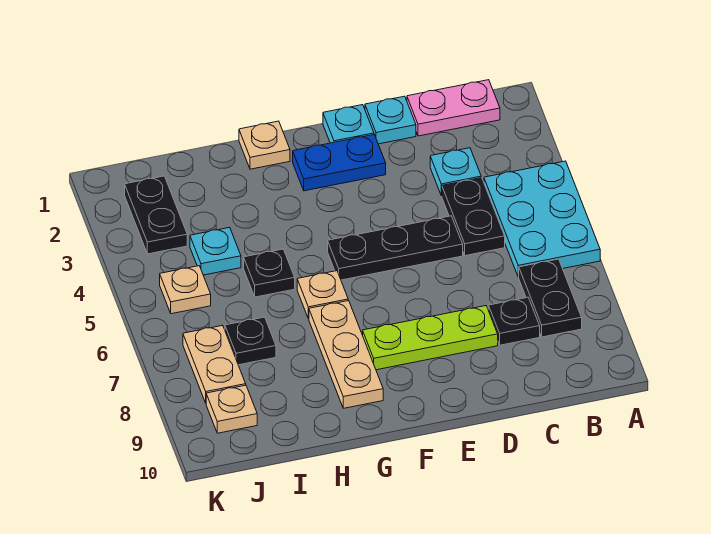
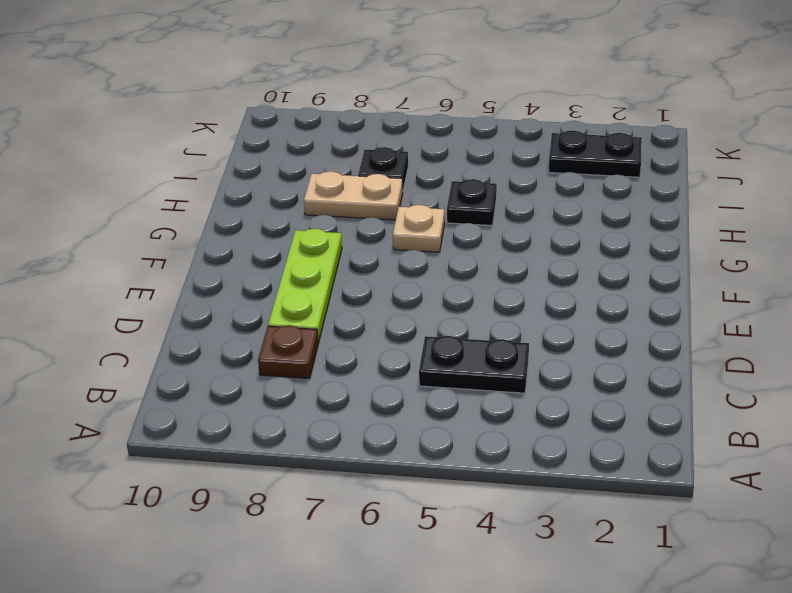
brown plate C8 level 1 -> black plate C8 level 1
tan plate H7:H8 level 1 -> tan plate J7:J8 level 1
none -> cyan plate A4:B6 level 1
none -> pink plate B1:C1 level 1
none -> black plate B7:B8 level 1

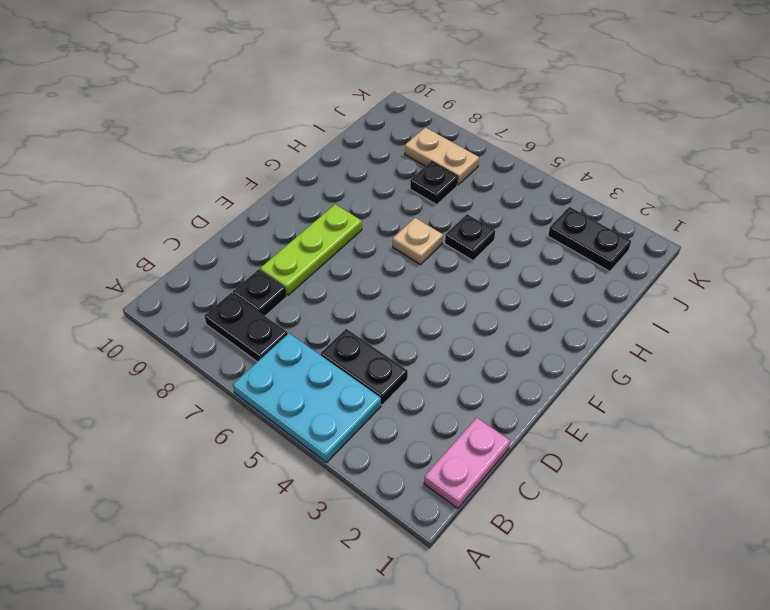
none -> cyan plate C3 level 1
none -> cyan plate D1 level 1
none -> black plate D5:F5 level 1

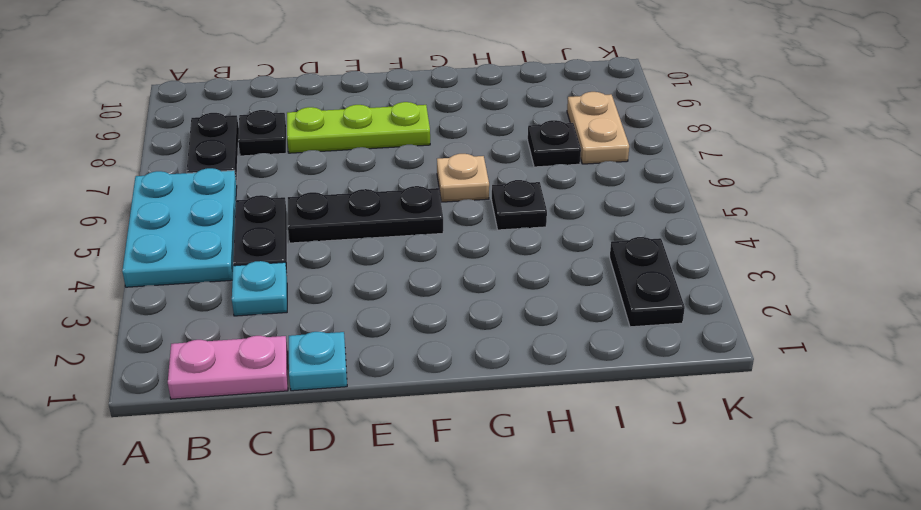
none -> cyan plate E1 level 1
none -> blue plate E2:F2 level 1
none -> tan plate G1 level 1

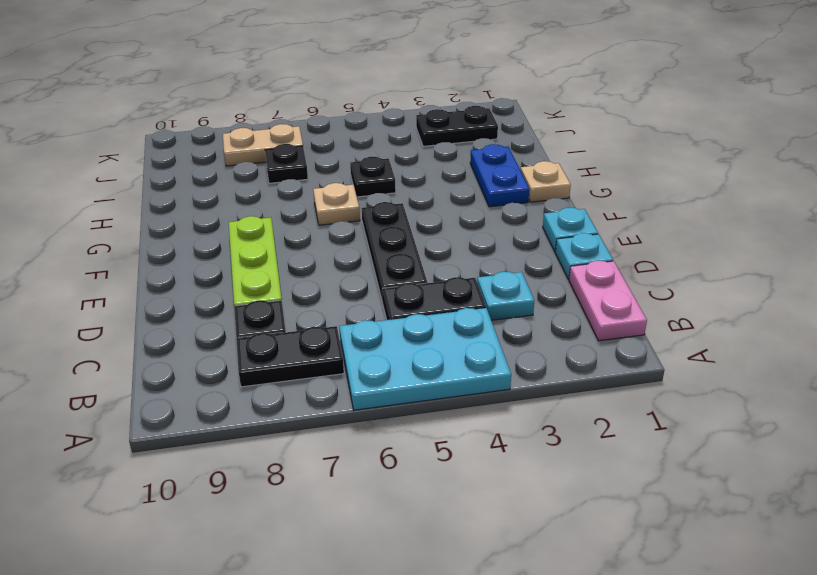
blue plate G2:H2 level 1 -> blue plate E2:F2 level 1
none -> tan plate G7:G9 level 1
none -> cyan plate I4 level 1
none -> tan plate J5 level 1

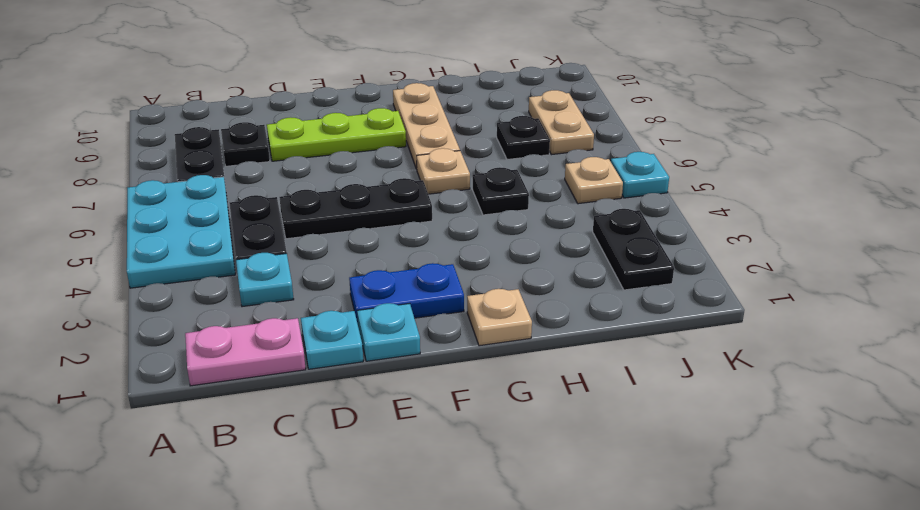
cyan plate K5 level 1 -> cyan plate I4 level 1
none -> tan plate J9 level 1

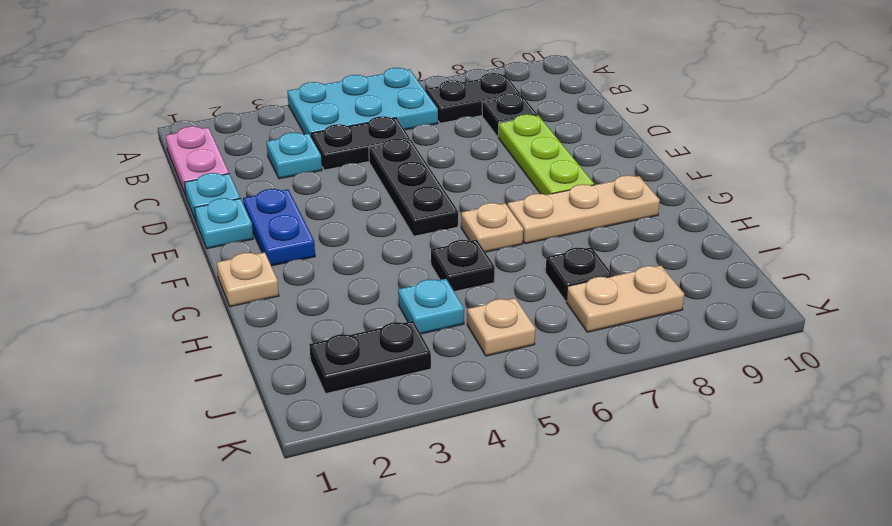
none -> tan plate J9 level 1

